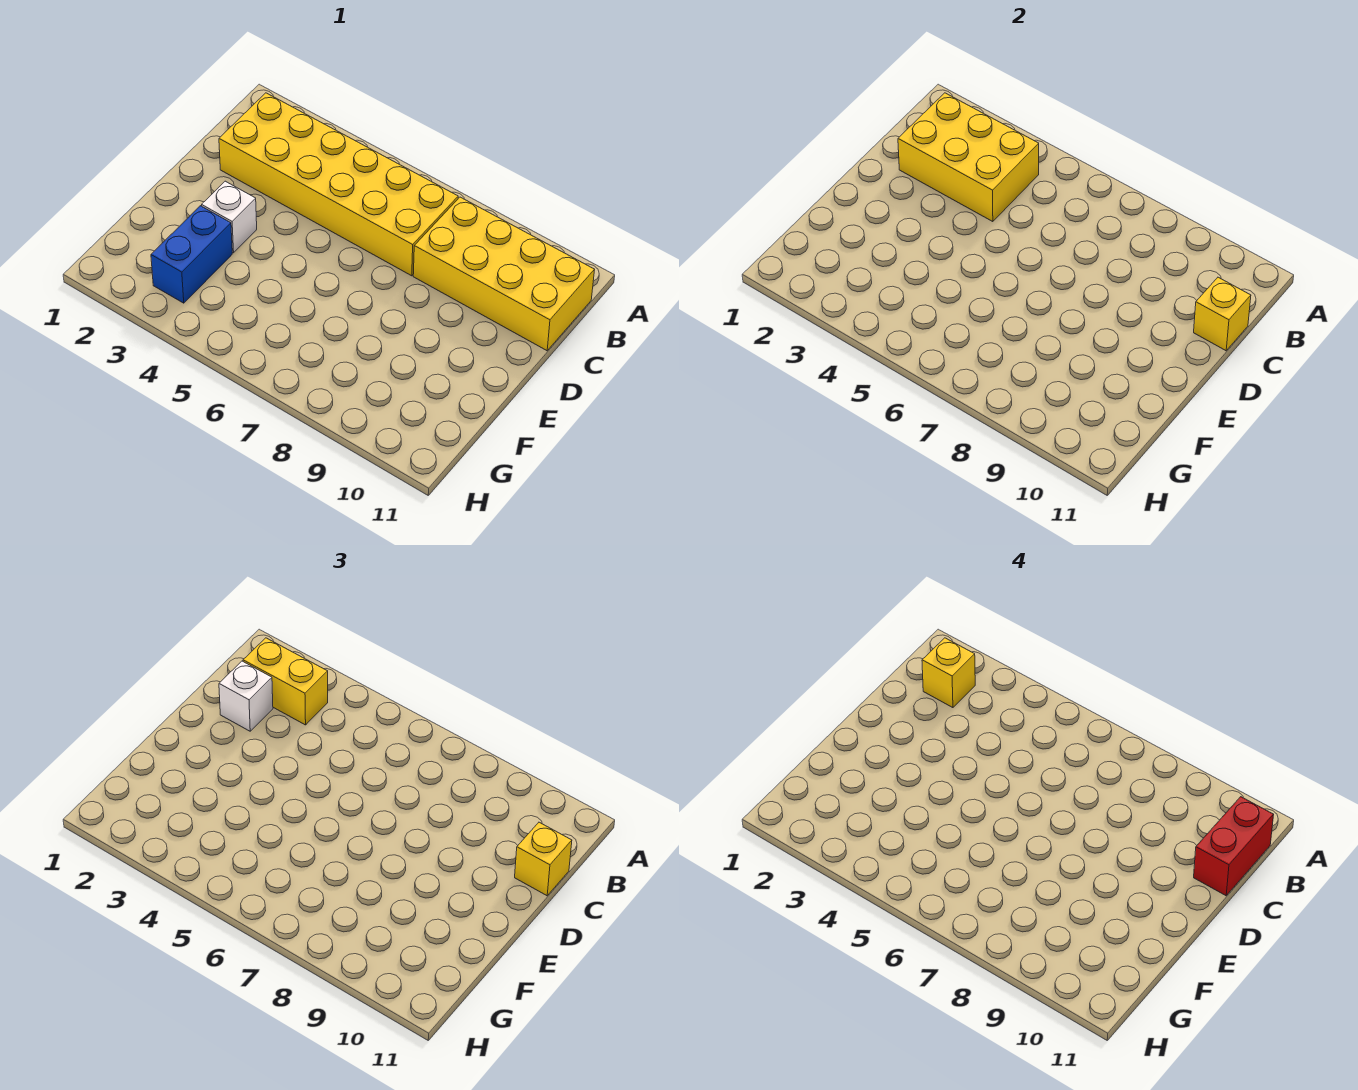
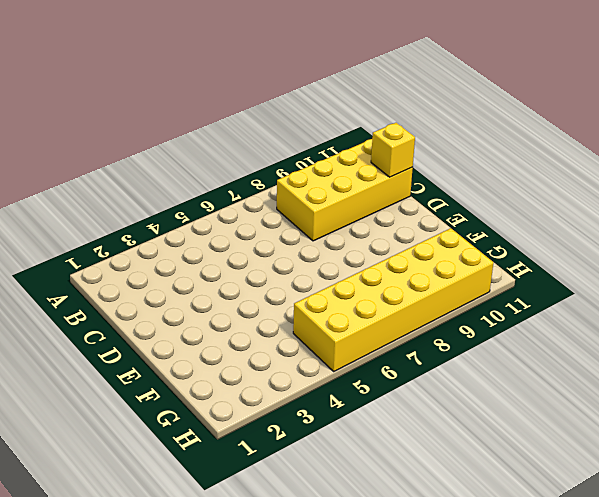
yellow brick G5:H10 level 1 -> yellow brick B2:C7 level 1
none -> white brick E3 level 1
none -> blue brick F3:G3 level 1

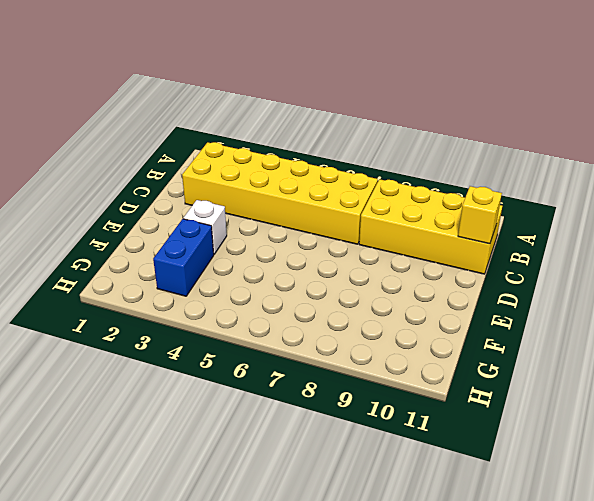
none -> yellow brick B2:C4 level 2
none -> yellow brick B2:B3 level 3

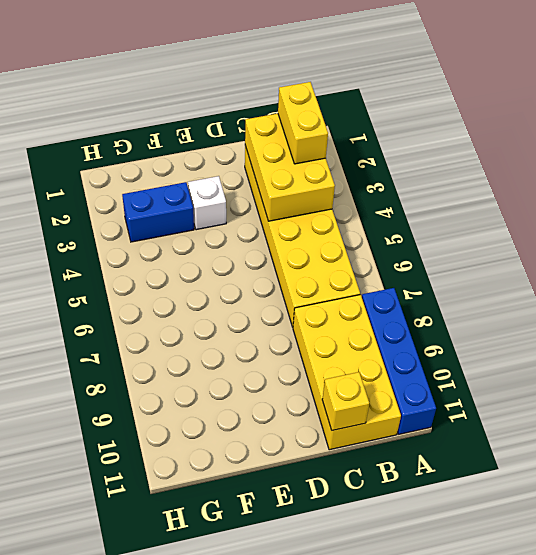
blue brick A8:A11 level 1 -> none
none -> white brick C2 level 3
none -> yellow brick C11 level 3

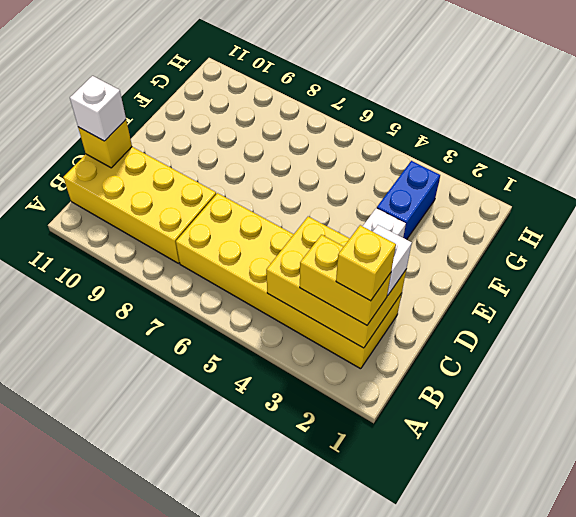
white brick C11 level 3 -> yellow brick C11 level 3
none -> red brick B11:C11 level 4

